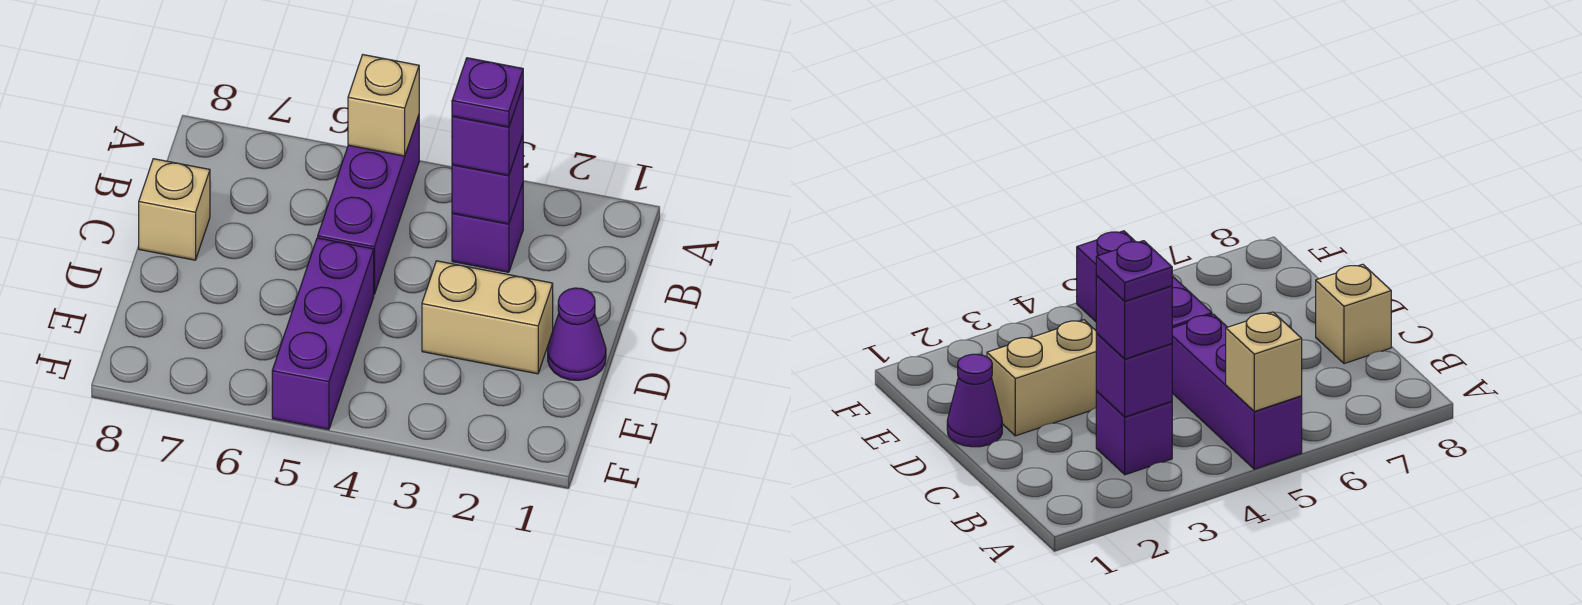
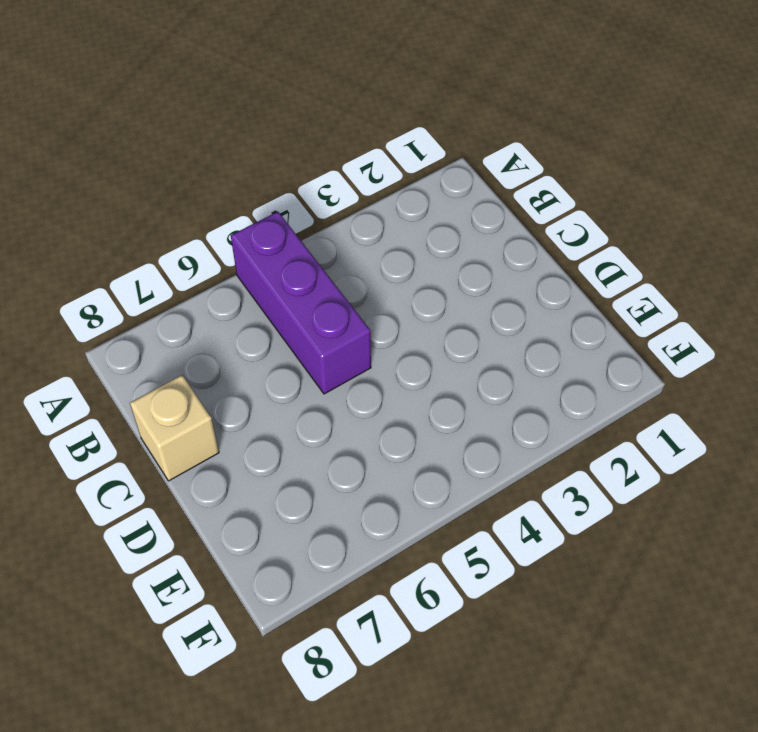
none -> purple brick B3 level 1
none -> purple cone D1 level 1

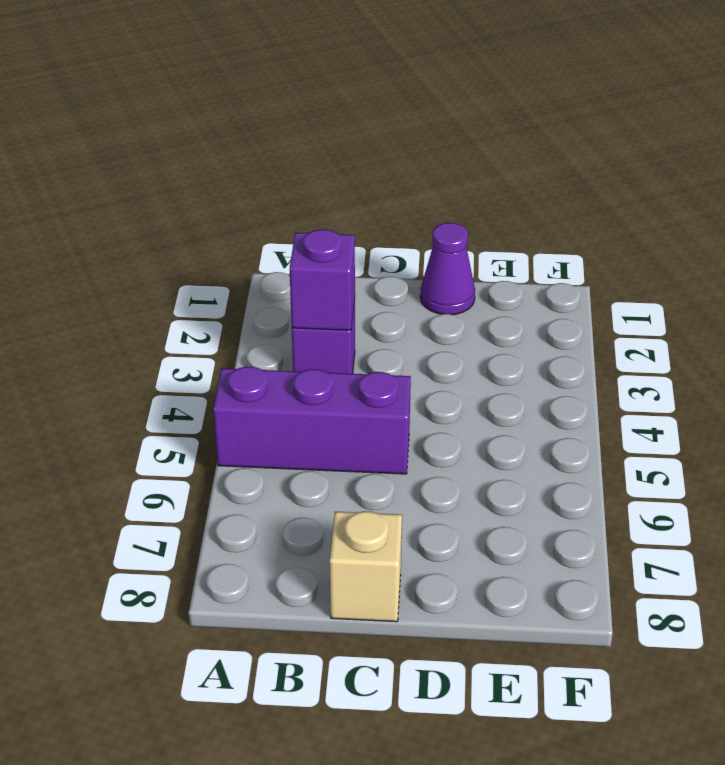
none -> tan brick D2:D3 level 1
none -> purple brick D5:F5 level 1

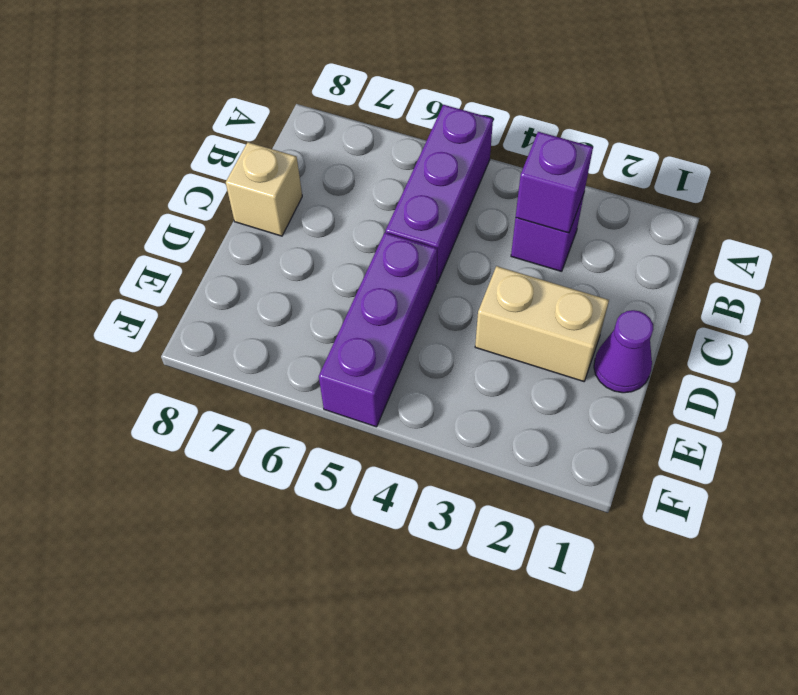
none -> tan brick A5 level 2
none -> purple brick B3 level 3

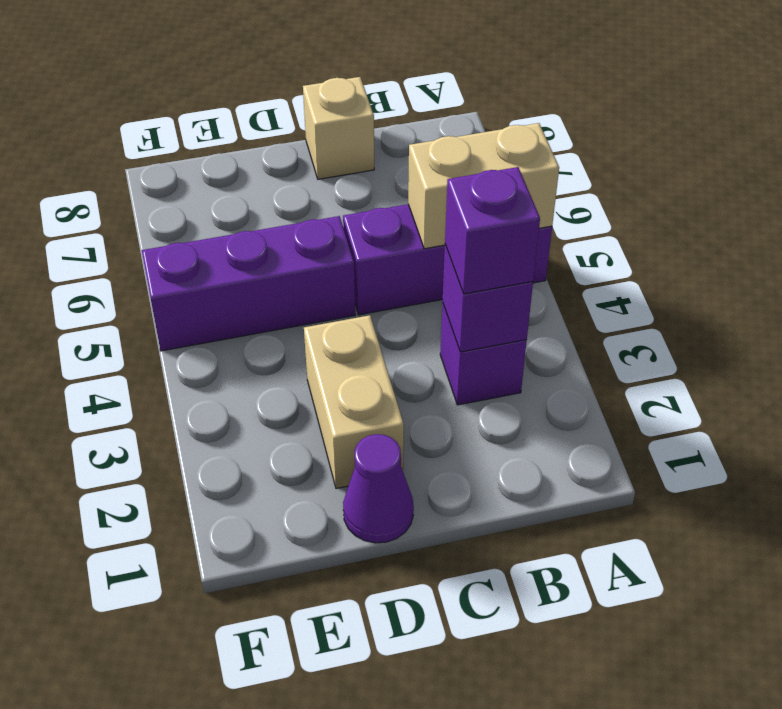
tan brick A5:B5 level 2 -> tan brick A5 level 2
none -> purple plate B3 level 4

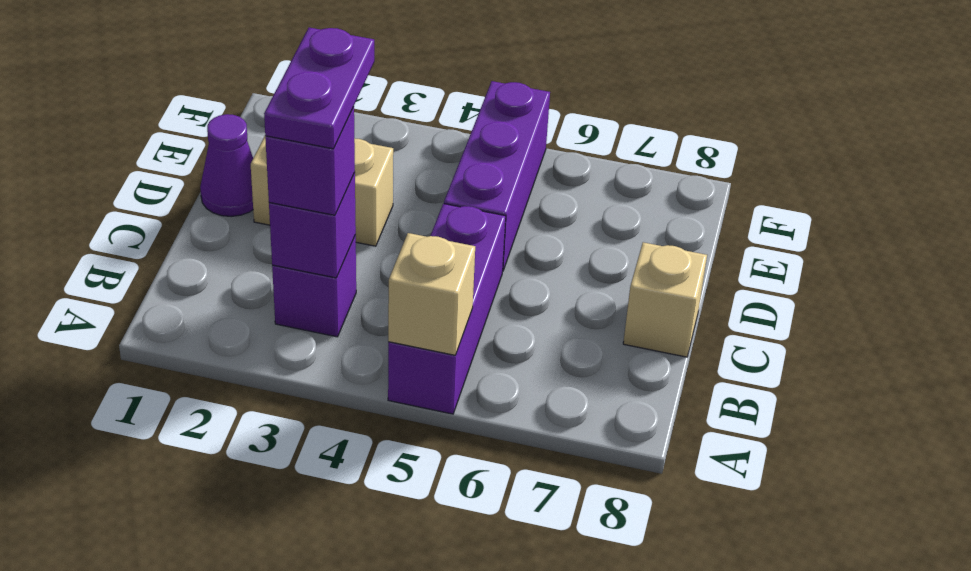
purple plate B3:C3 level 4 -> purple plate B3 level 4

